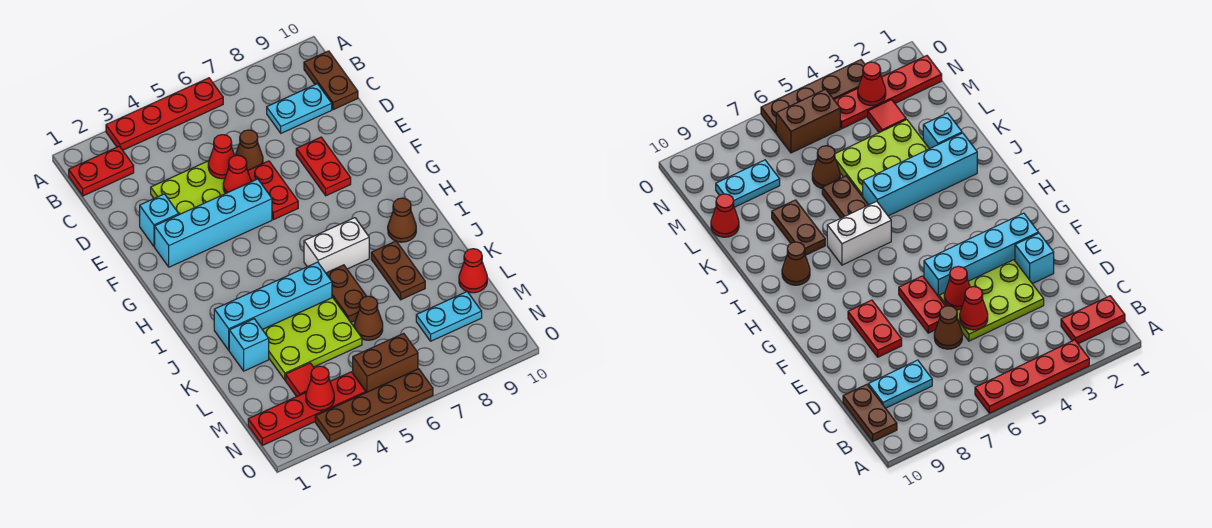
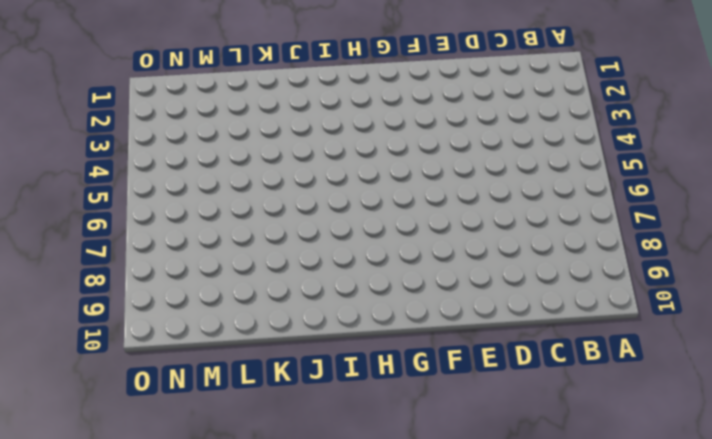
none -> red plate A3:A6 level 1
none -> red plate B1:B2 level 1
none -> brown plate B10:C10 level 1

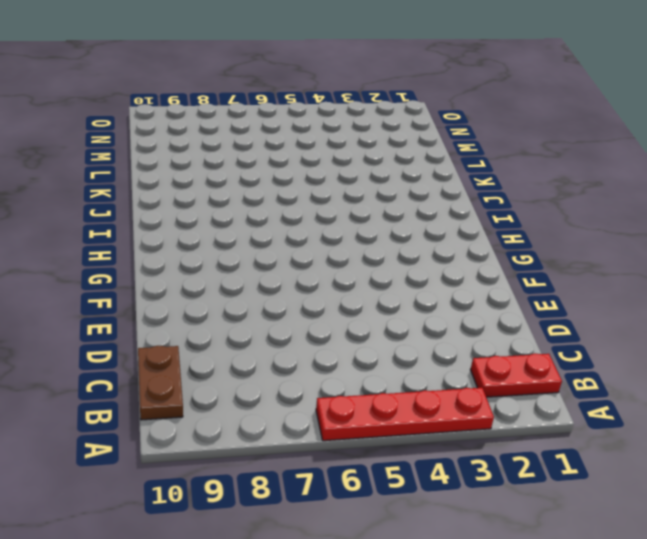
none -> cyan plate C8:C9 level 1
none -> lime plate D3:E5 level 1
none -> brown cone D6 level 1

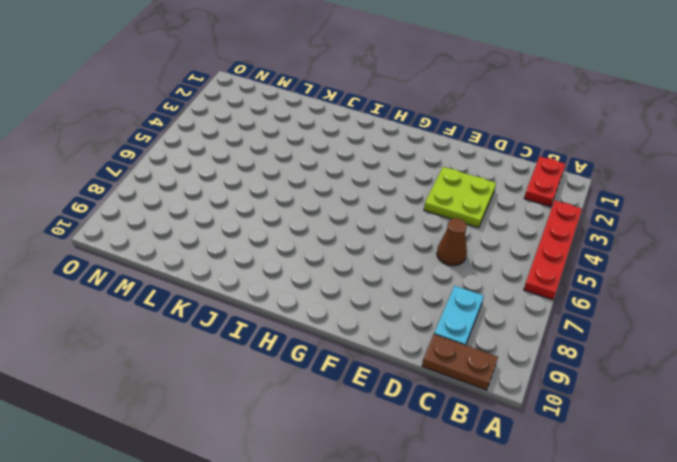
lime plate D3:E4 level 1 -> lime plate D3:E5 level 1
none -> cyan brick E2 level 1
none -> red plate E6:F6 level 1
none -> red plate E8:F8 level 1

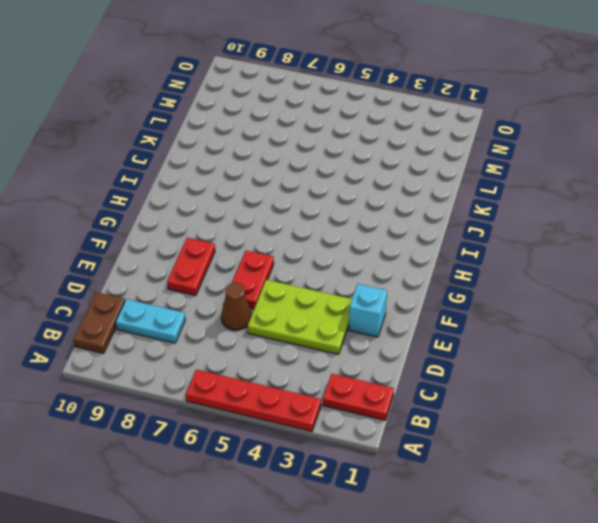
none -> cyan brick F2:F5 level 1
none -> white brick I6:I7 level 1
none -> brown cone I9 level 1

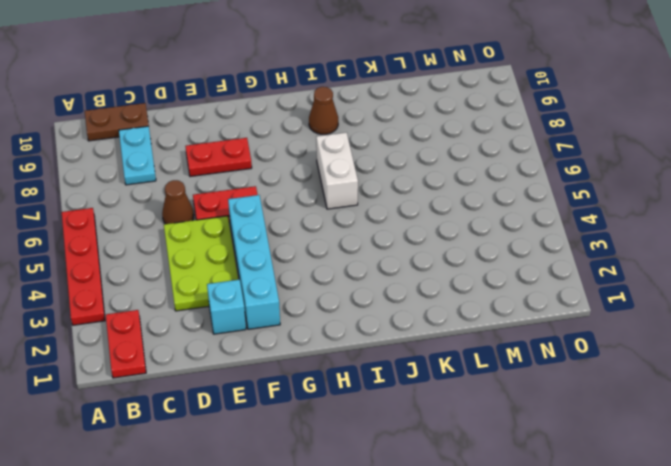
none -> cyan brick J2:J5 level 1
none -> brown plate J6:K6 level 1
none -> brown plate J8:K8 level 1

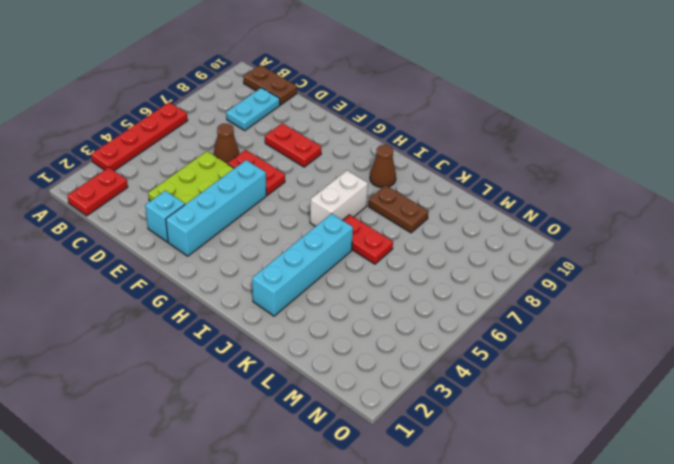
red plate J6:K6 level 1 -> brown plate J6:K6 level 1
none -> cyan brick K2 level 1
none -> lime plate K3:L5 level 1
none -> brown cone L6 level 1

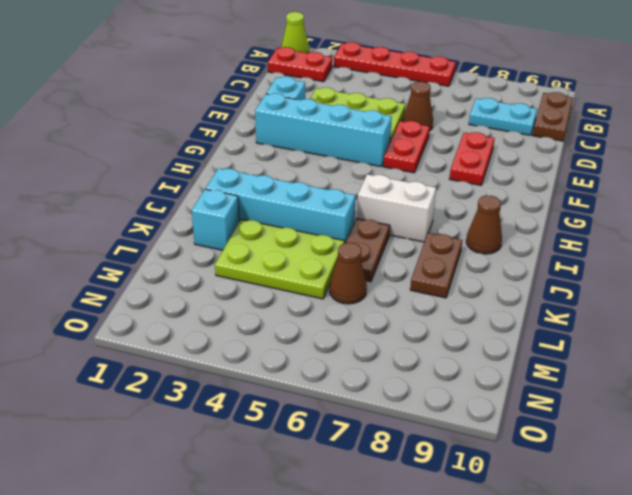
lime cone A1 level 1 -> none
none -> red cone L10 level 1
none -> red tile M3 level 1
none -> cyan plate M8:M9 level 1

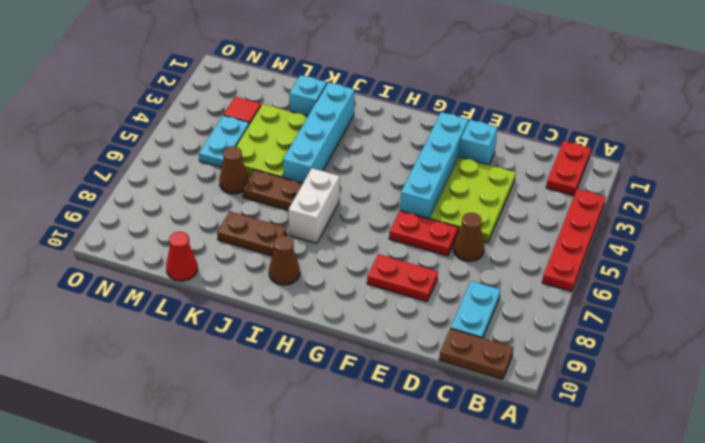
cyan plate M4:M5 level 1 -> cyan plate M8:M9 level 1
none -> red plate N1:N4 level 1
none -> brown brick N5:N6 level 1
none -> brown plate O3:O6 level 1

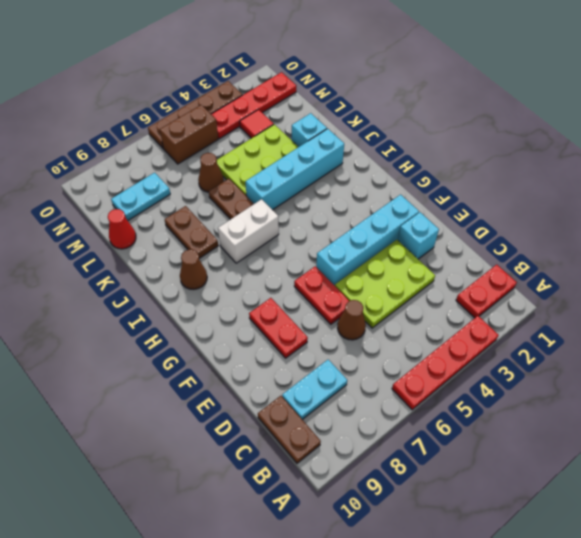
none -> red cone D5 level 2
none -> red cone E5 level 2
none -> red cone N3 level 2

